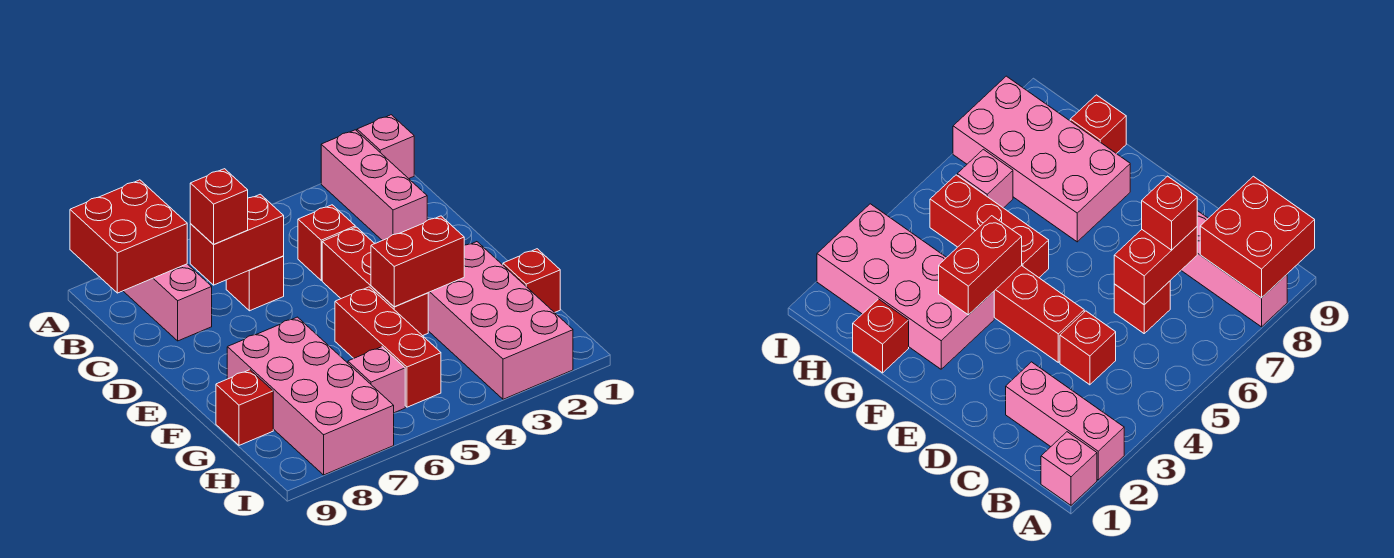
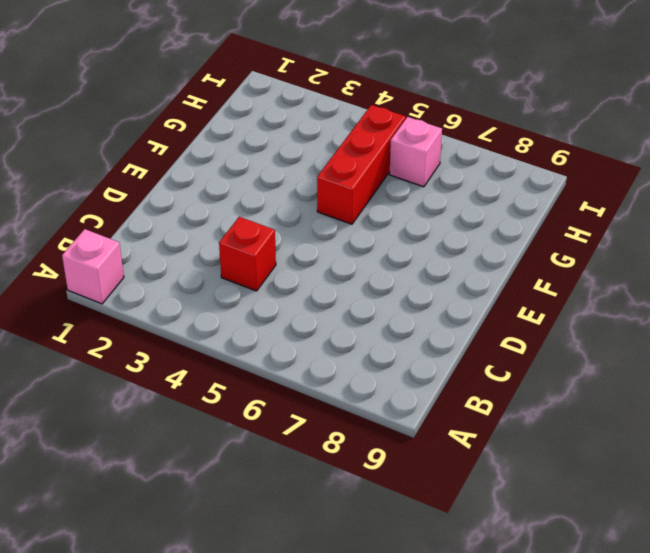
none -> pink brick A2:C2 level 1
none -> pink brick A8:C8 level 1
none -> red brick C6 level 1

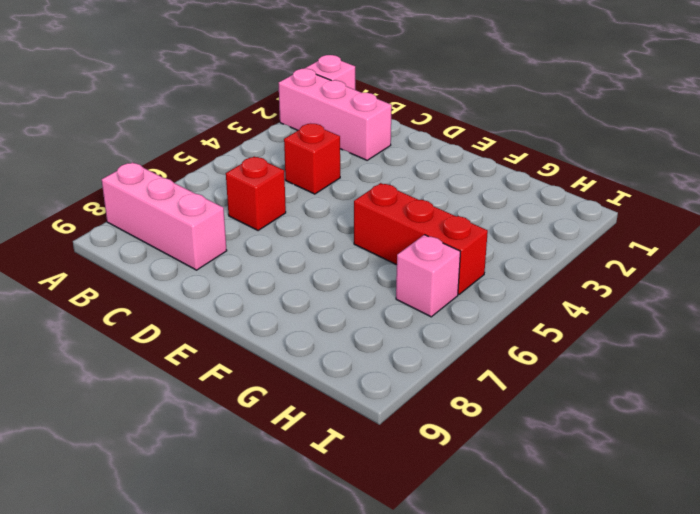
none -> red brick D4:F4 level 1
none -> pink brick F2:I3 level 1
none -> pink brick F7:I8 level 1

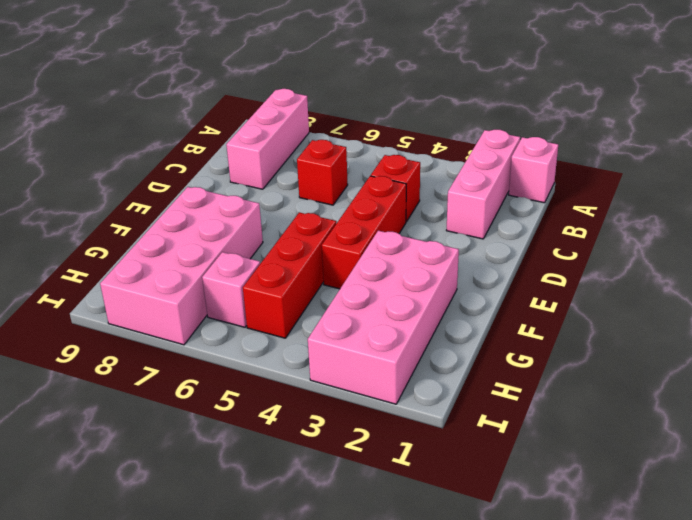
none -> red brick G1 level 1
none -> red brick G9 level 1
none -> red brick A8:B9 level 2

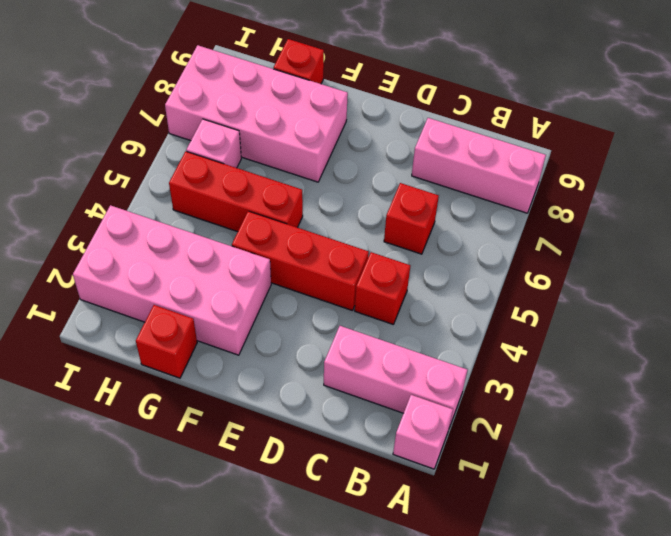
none -> red brick A8:B9 level 2
none -> red brick C6:C7 level 2
none -> red brick F3:F4 level 2

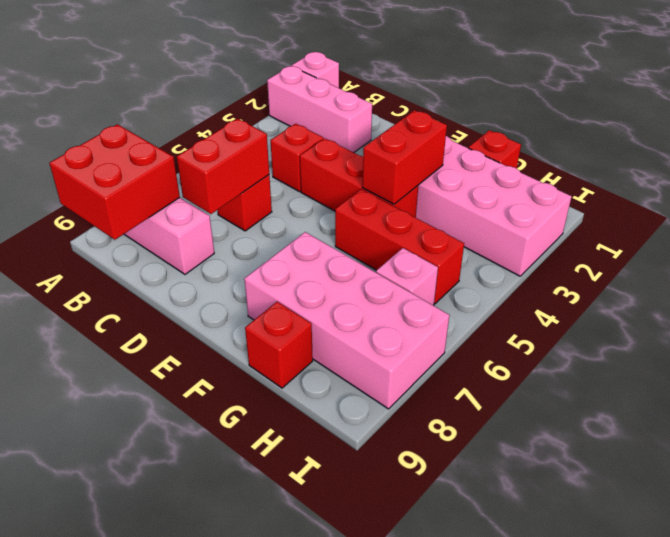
none -> red brick C7 level 3

